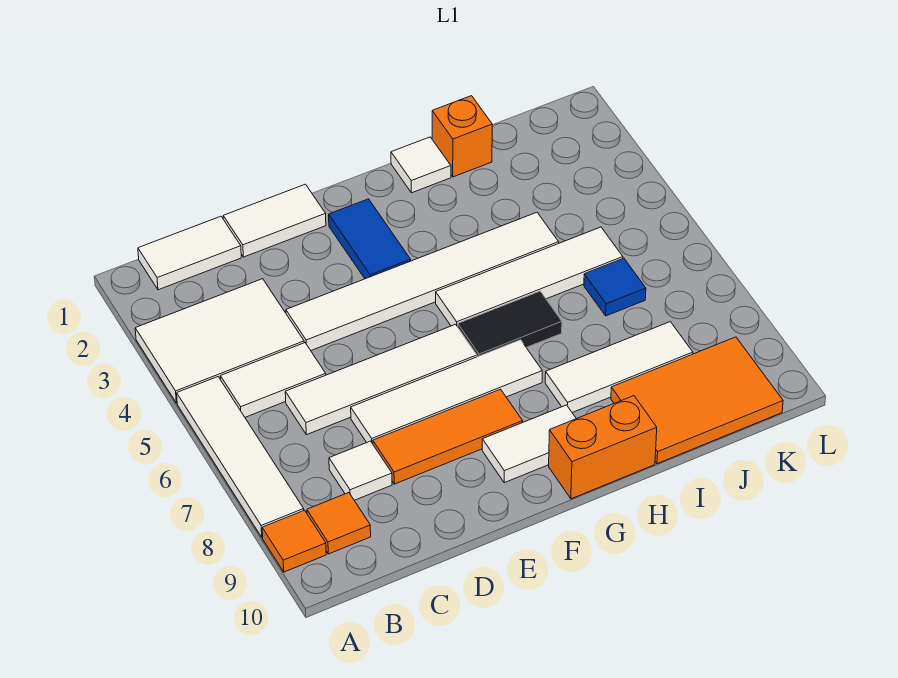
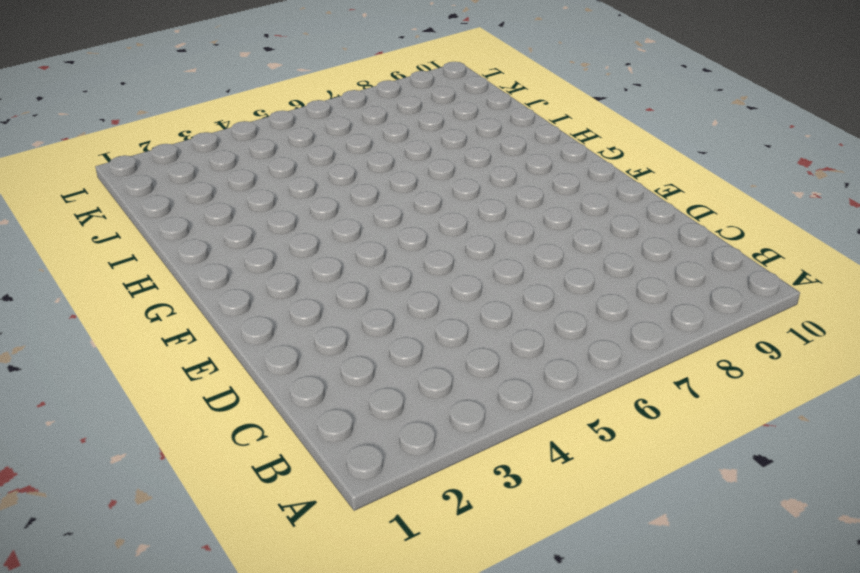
none -> white tile A3:C4 level 1
none -> white tile A5:A8 level 1
none -> orange tile A9 level 1

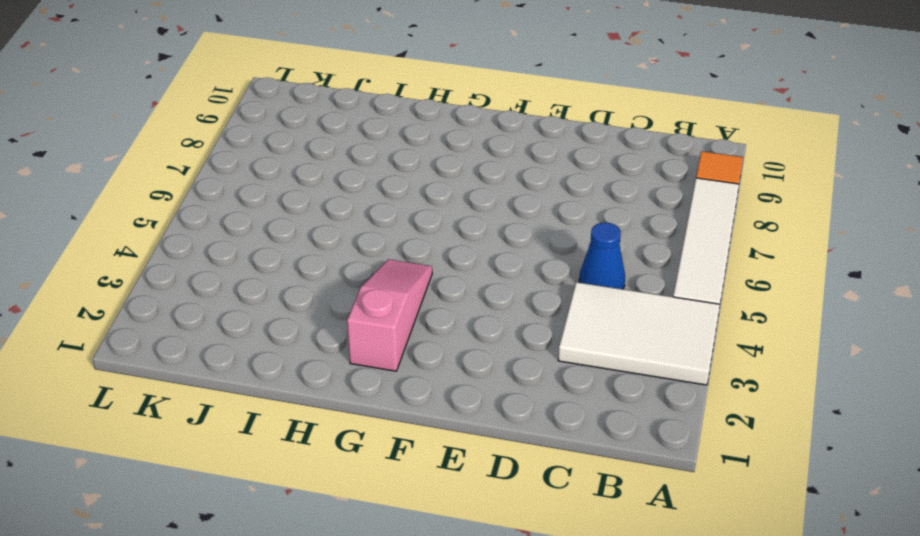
blue cone C5 level 1 -> white tile B5:C5 level 1
pink slope G2:G4 level 1 top 2 -> white tile D4:I4 level 1
none -> white tile B1:C1 level 1
none -> orange tile B9 level 1
none -> white tile C6:F6 level 1

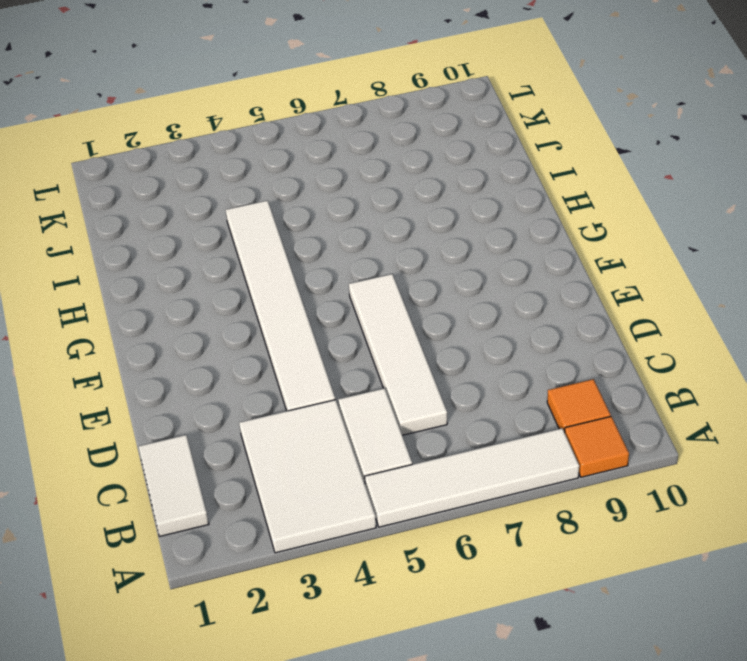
none -> white tile C8 level 1
none -> white tile D1:E1 level 1
none -> white tile D7:G7 level 1

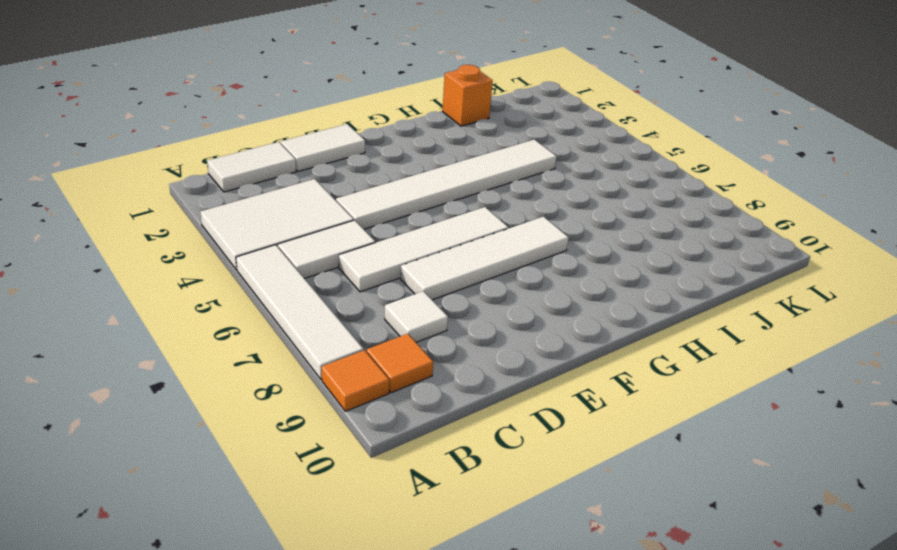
none -> orange tile D8:F8 level 1
none -> blue tile F2:F3 level 1
none -> white tile F9:G9 level 1

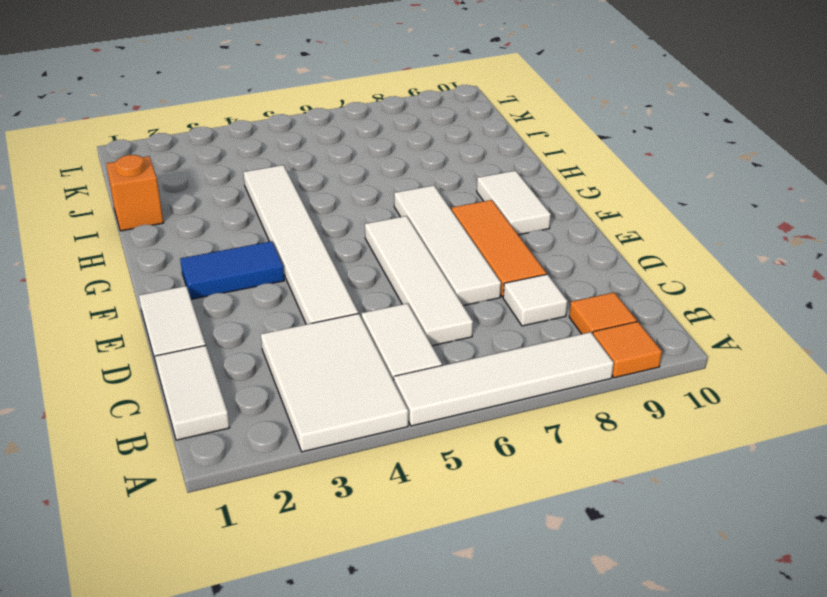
none -> white tile G5:J5 level 1
none -> black tile G6:H6 level 1
none -> orange brick G10:H10 level 1

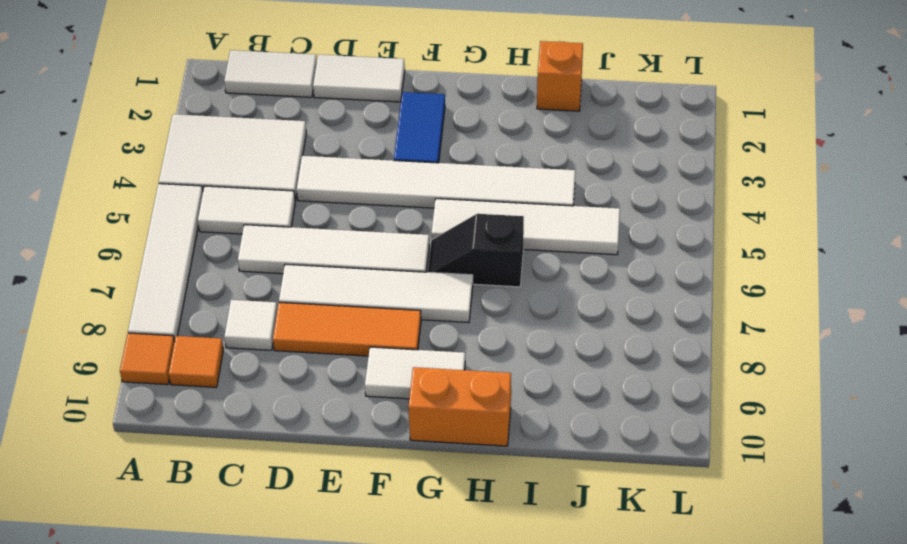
black slope G6:H6 level 1 top H -> black tile G6:H6 level 1
none -> white tile H1 level 1
none -> white tile H8:J8 level 1
none -> orange tile I9:K10 level 1

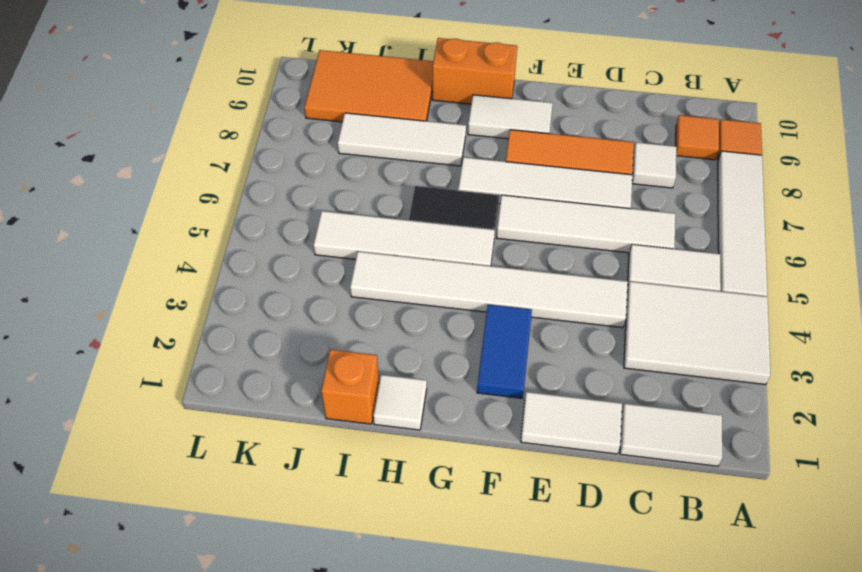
none -> blue tile J6 level 1

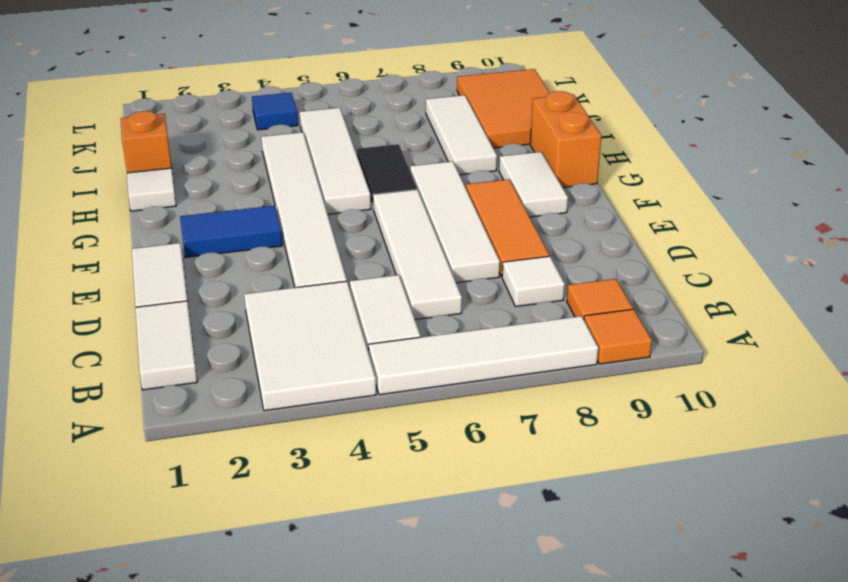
blue tile K4 level 1 -> blue tile J6 level 1

